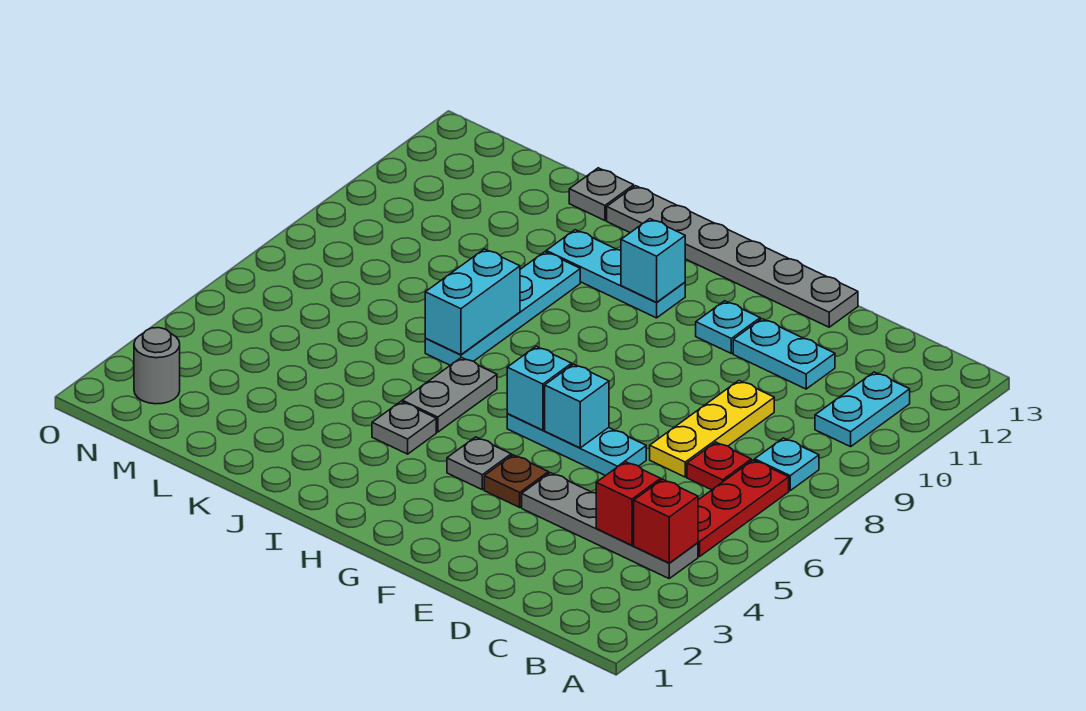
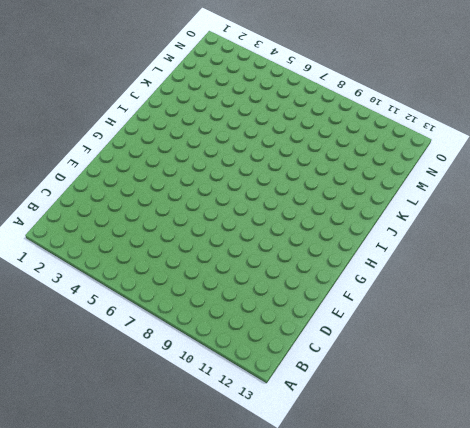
none -> grey plate B4:E4 level 1
none -> red plate B5:B7 level 1
none -> cyan plate B8 level 1

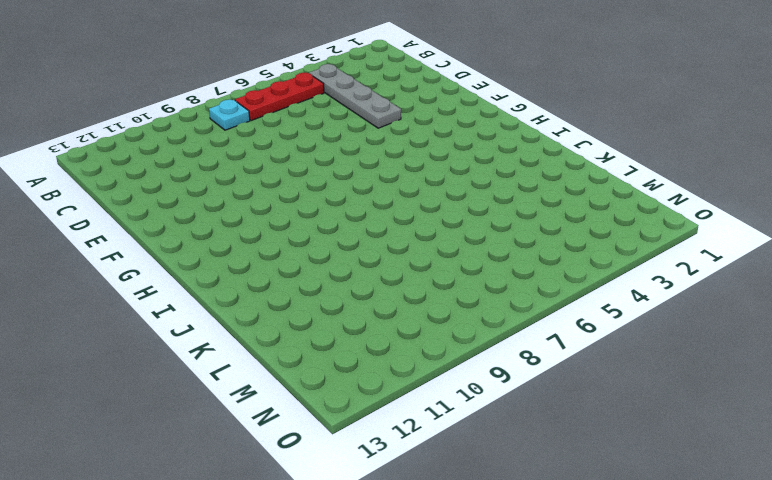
none -> cyan plate B10:B11 level 1
none -> red plate C7 level 1
none -> yellow plate D7:D9 level 1

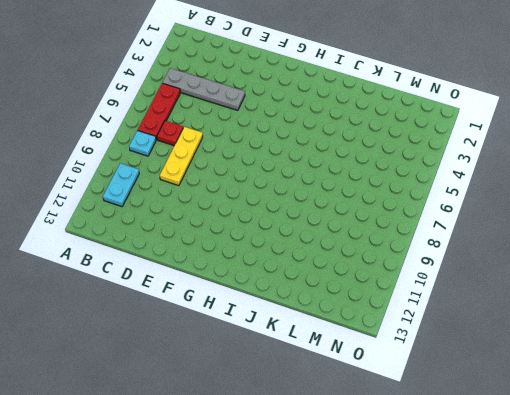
none -> cyan plate D11:E11 level 1
none -> cyan plate E6:G6 level 1
none -> grey plate E13:J13 level 1

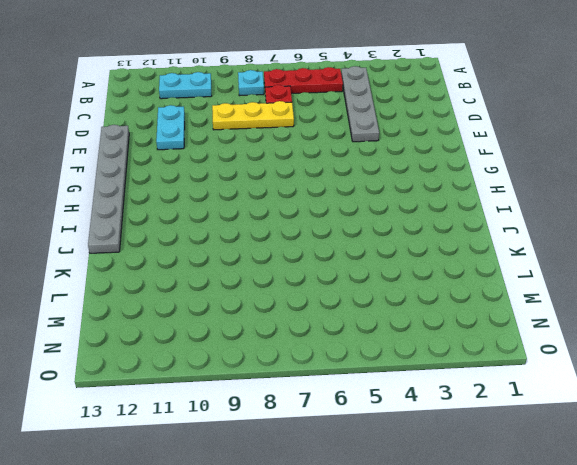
none -> cyan plate E6:G6 level 1
none -> brown plate F4 level 1
none -> cyan plate F11 level 1

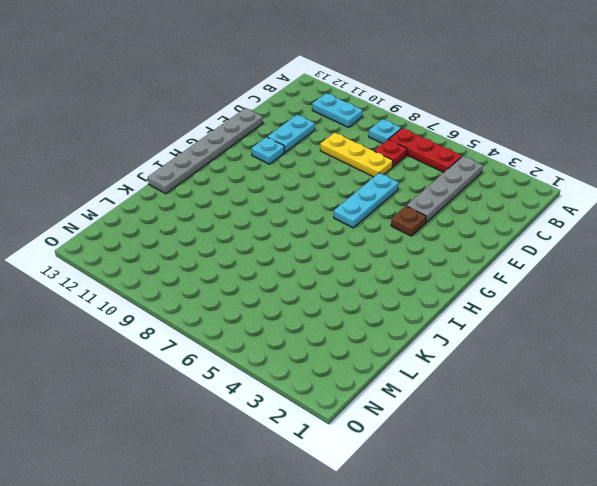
none -> grey plate G4 level 1
none -> cyan plate H11:J11 level 1
none -> grey plate I4 level 1

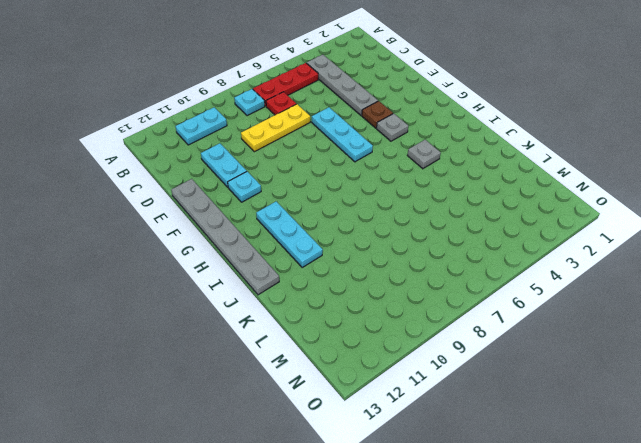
none -> grey plate I5:I6 level 1
none -> cyan plate J7:J10 level 1
none -> grey plate K13 level 1

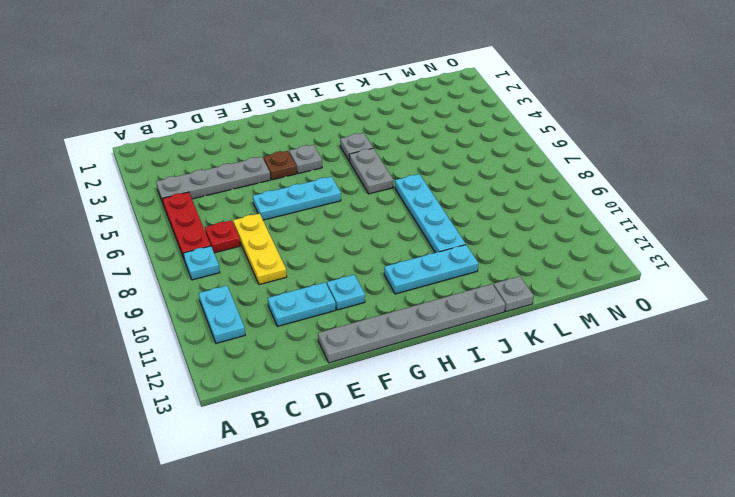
none -> grey round brick N2 level 1
none -> red brick B4 level 2
none -> red brick C4 level 2

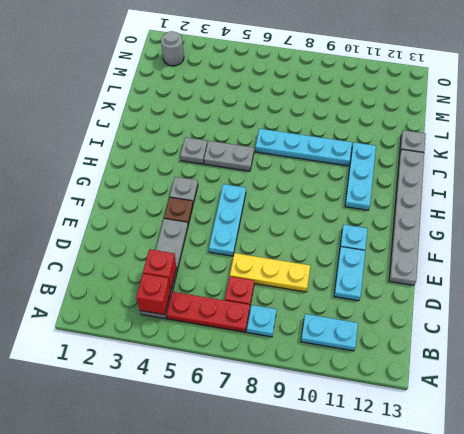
none -> cyan brick F6 level 2
none -> cyan brick G6 level 2
none -> cyan brick H11 level 2

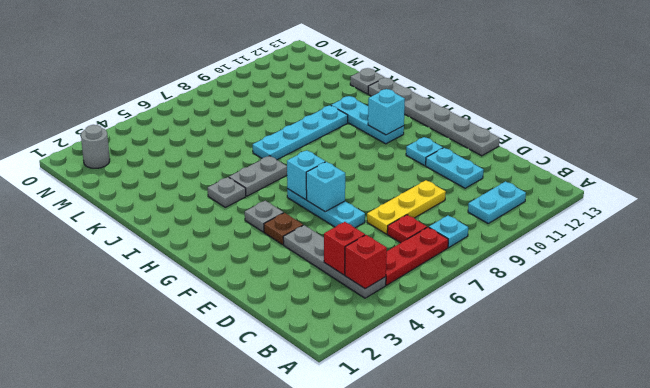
none -> cyan brick J7:J8 level 2

